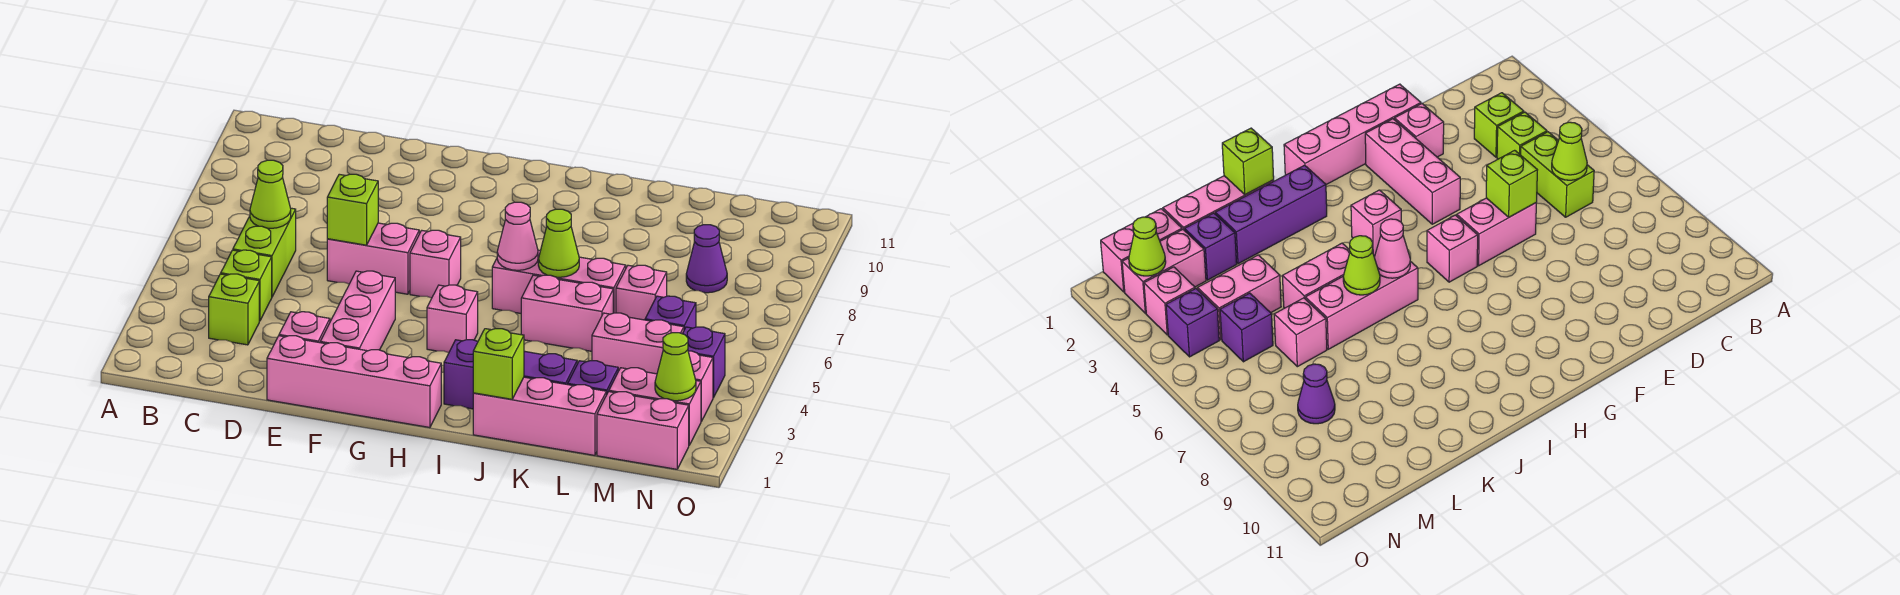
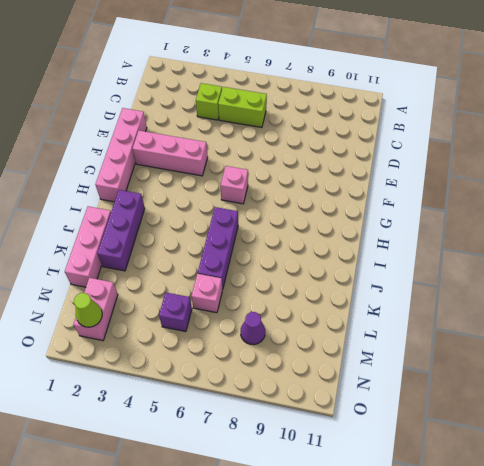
purple brick I6:K6 level 1 -> pink brick I6:K6 level 1
none -> lime brick C3 level 1
none -> pink brick E2 level 1
none -> pink brick E6:F6 level 1

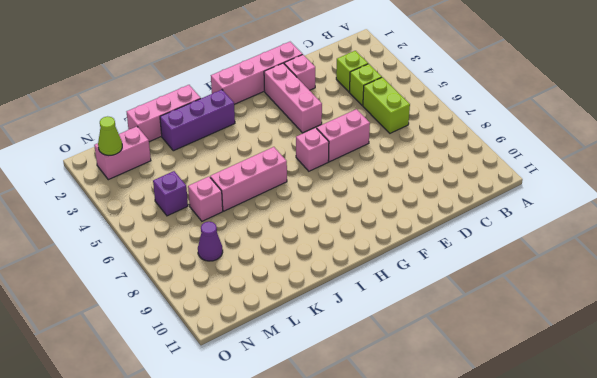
none -> pink brick H4 level 1
none -> pink brick J5:K5 level 1
none -> purple brick L2 level 1

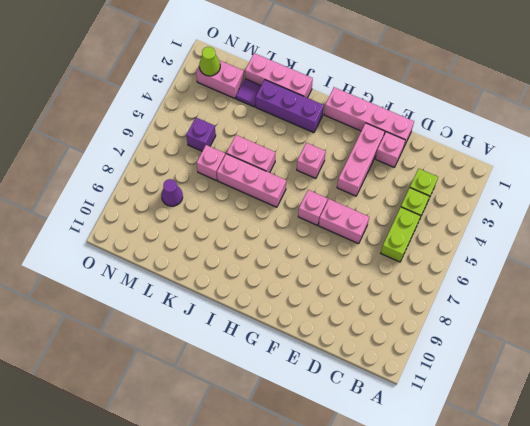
purple tile L2 level 1 -> purple brick L2 level 1
none -> pink brick L4:M4 level 1
none -> pink brick M1:N1 level 1
none -> pink brick N3 level 1

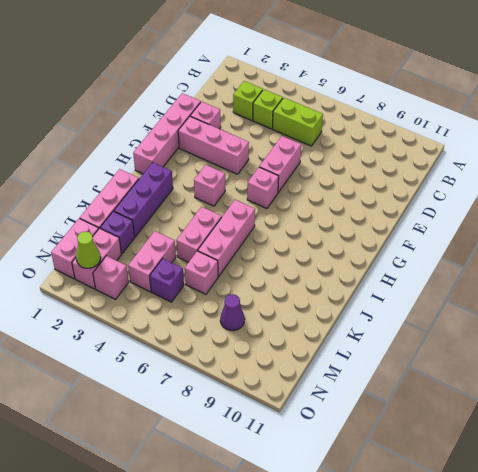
none -> purple brick N4 level 1
none -> lime cone C6 level 2
none -> lime brick E6 level 2

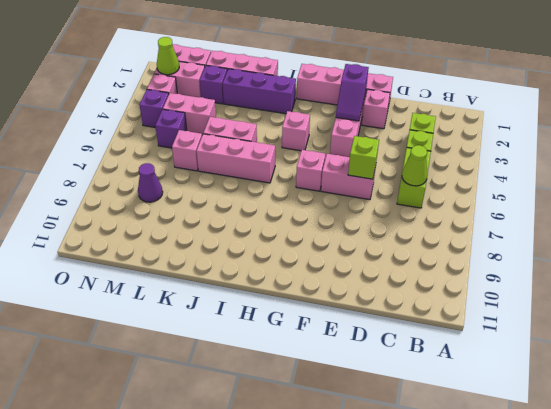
purple slope F2:F3 level 2 top 2 -> none
none -> pink cone I6 level 2
none -> lime brick J1 level 2
none -> lime cone J6 level 2

